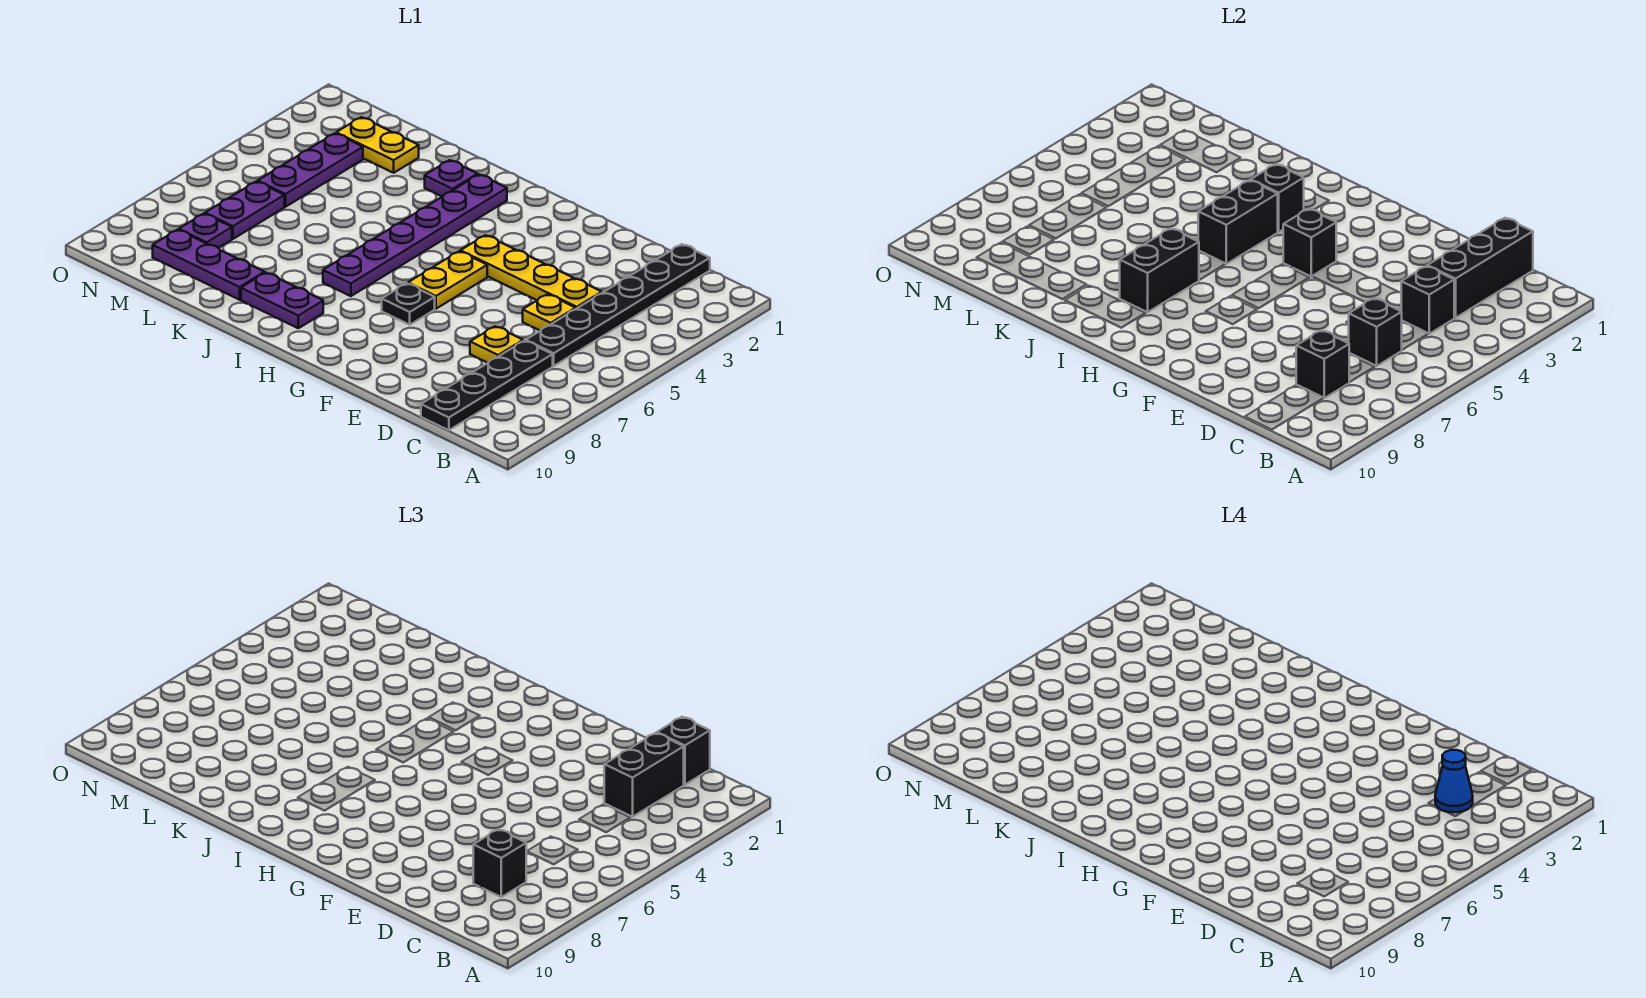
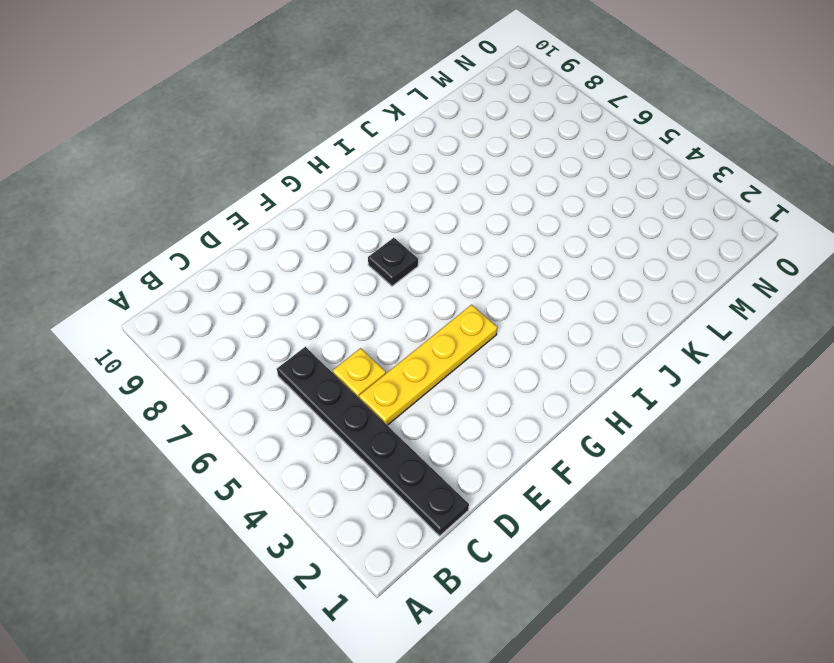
none -> black plate C7:C10 level 1
none -> yellow plate D7 level 1
none -> yellow plate G5:G6 level 1

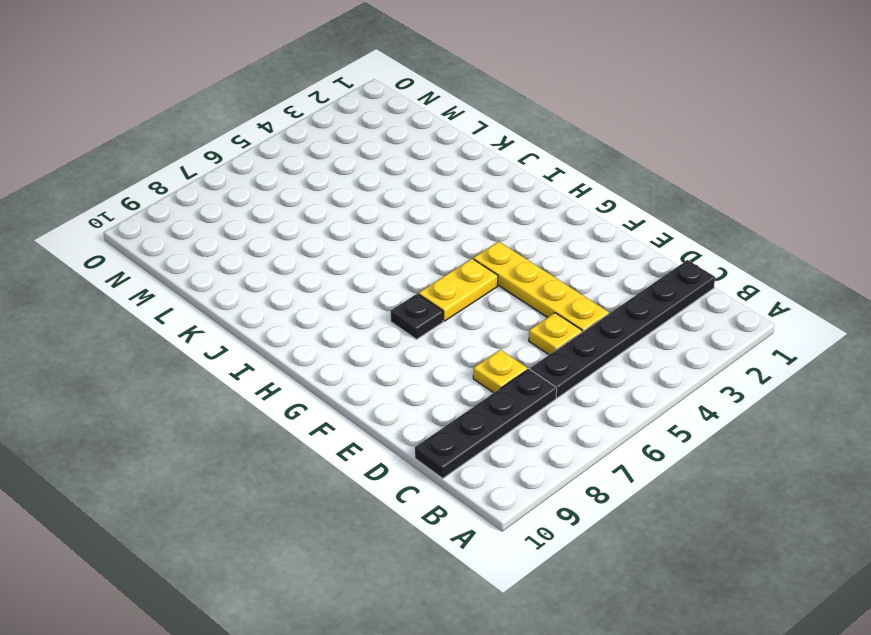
none -> purple plate I2:I7 level 1
none -> purple plate I9:J9 level 1
none -> purple plate J2 level 1

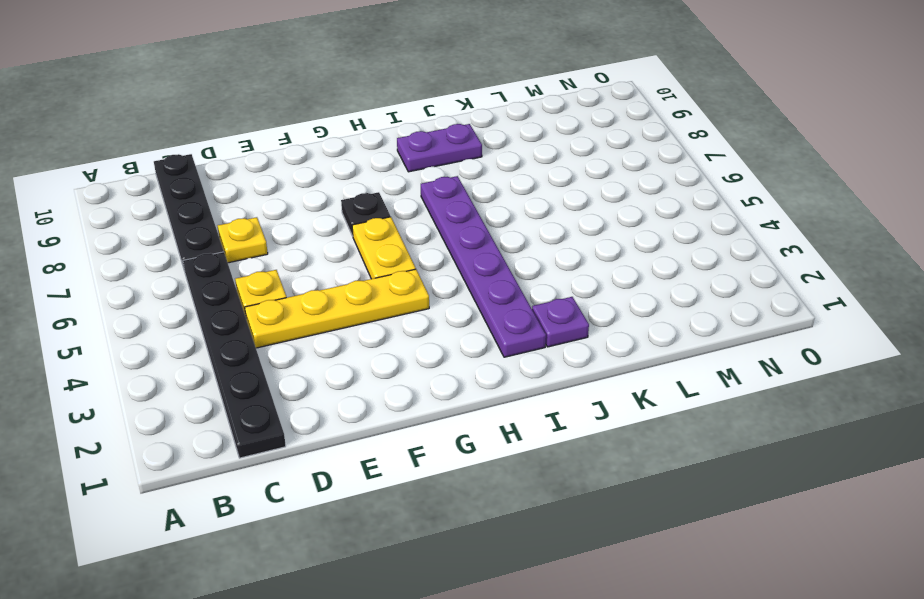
none -> purple plate K9:M9 level 1
none -> yellow plate L2:M2 level 1
none -> purple plate M3:M5 level 1

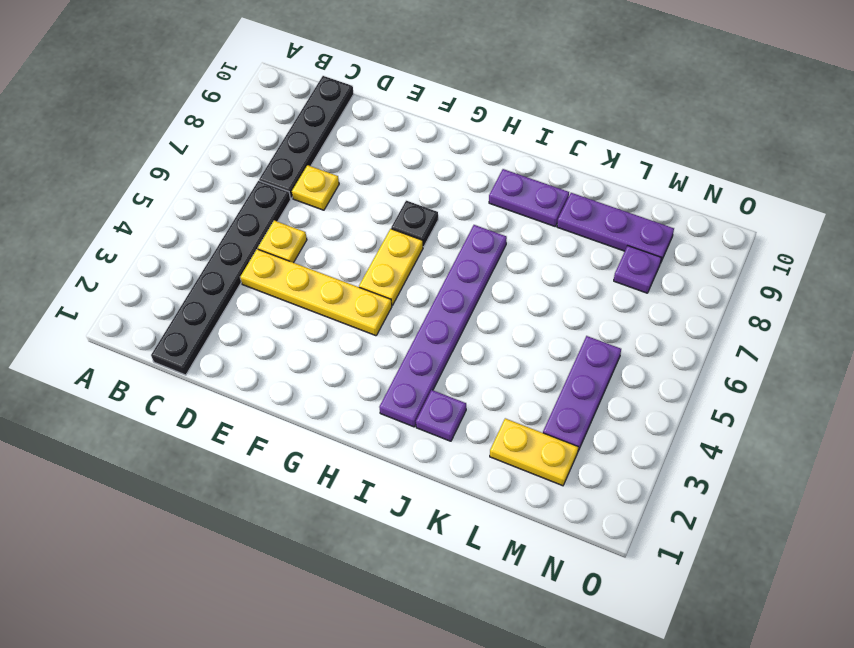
none -> purple plate M6:M7 level 1
none -> black brick C1:C3 level 2
none -> black brick C4 level 2

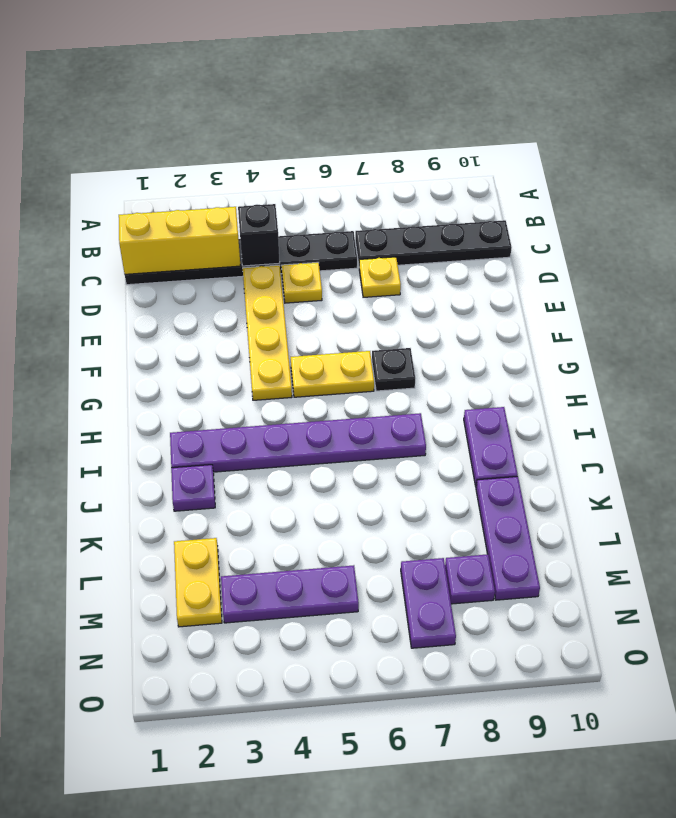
yellow brick C1:C3 level 2 -> black brick C1:C3 level 2
purple plate M7:N7 level 1 -> purple plate M6:M7 level 1
none -> black brick C6 level 2
none -> black brick C8 level 2
none -> black brick G4 level 2

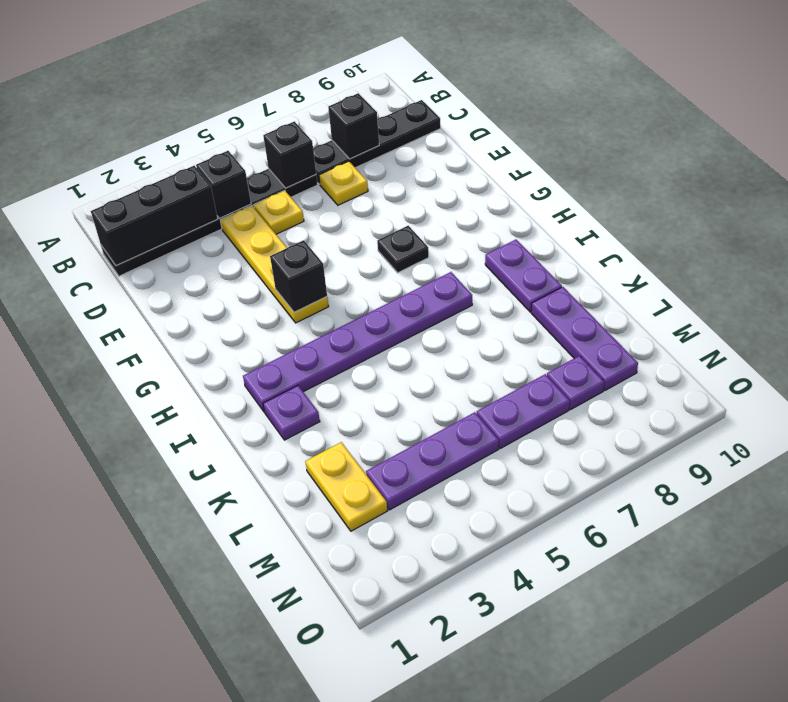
none -> yellow plate G5:G6 level 1
none -> black brick I3 level 2
none -> black brick I4:I5 level 2

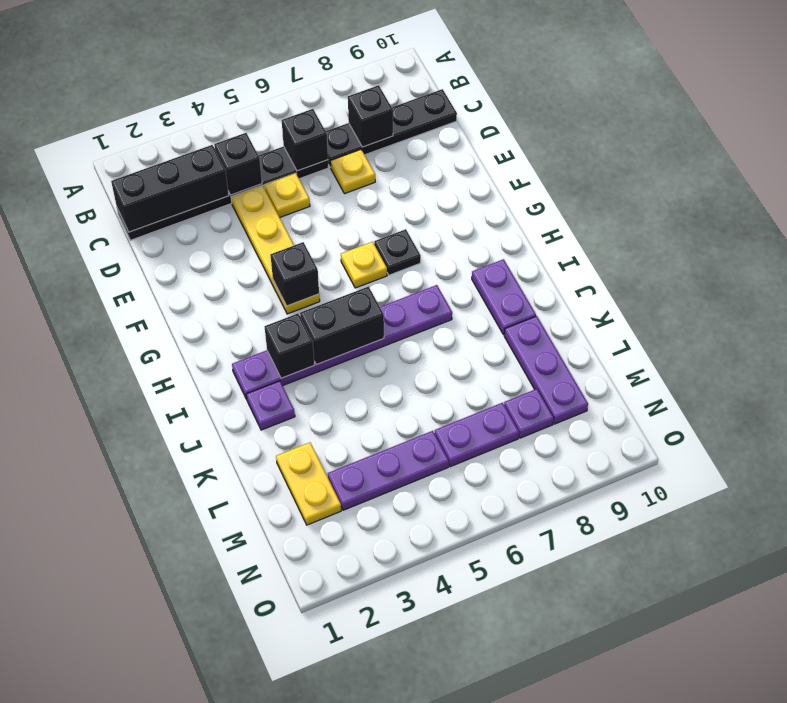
yellow plate G6 level 1 -> yellow plate G5:G6 level 1
none -> black brick I7:I8 level 2
none -> black brick C1 level 3
none -> black brick C2:C3 level 3

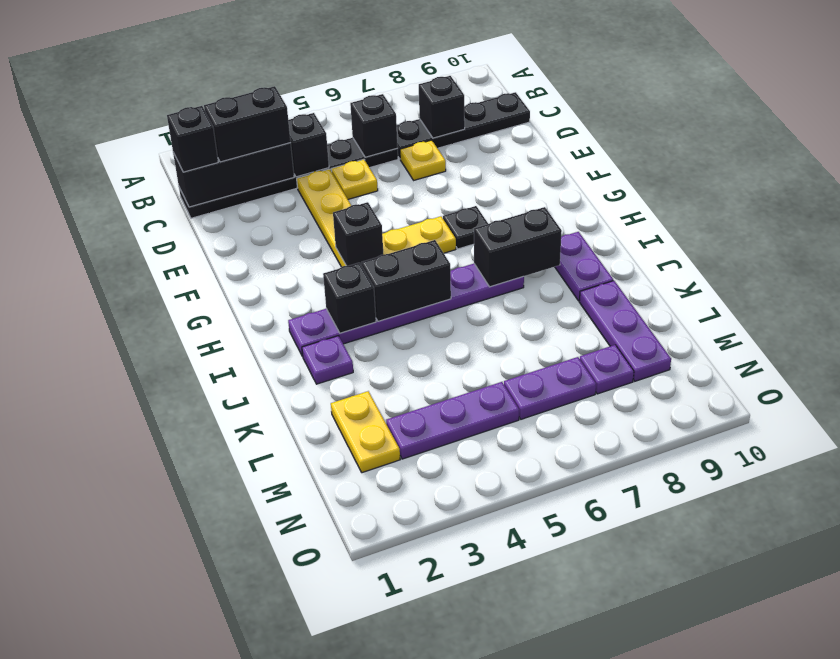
none -> black brick C8 level 3
none -> blue cone C3 level 4

